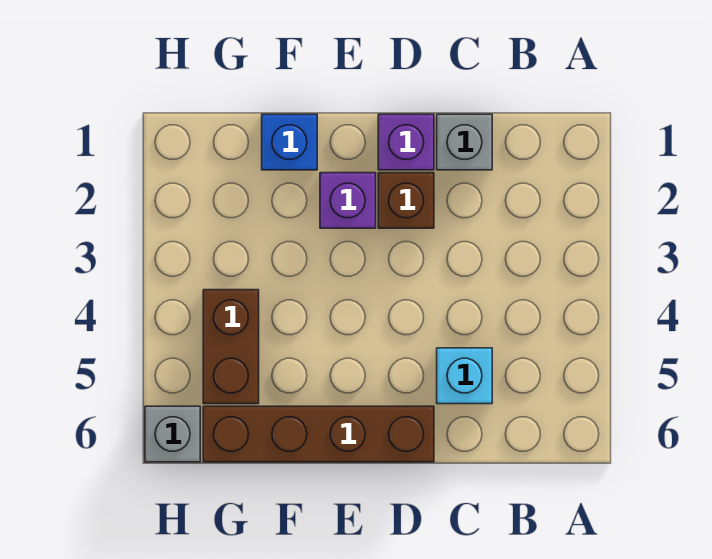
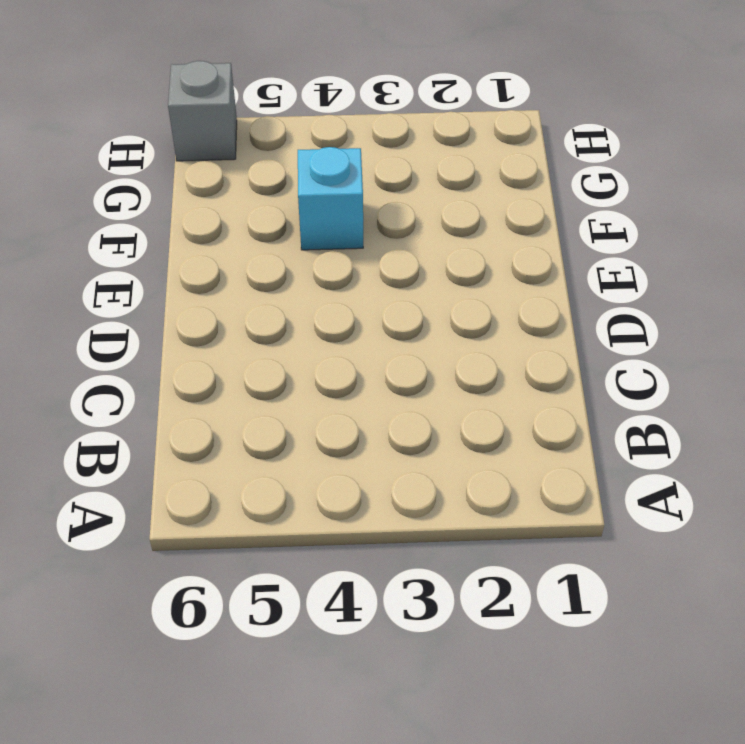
cyan brick F4 level 1 -> cyan brick C5 level 1
none -> grey brick C1 level 1
none -> purple brick D1 level 1

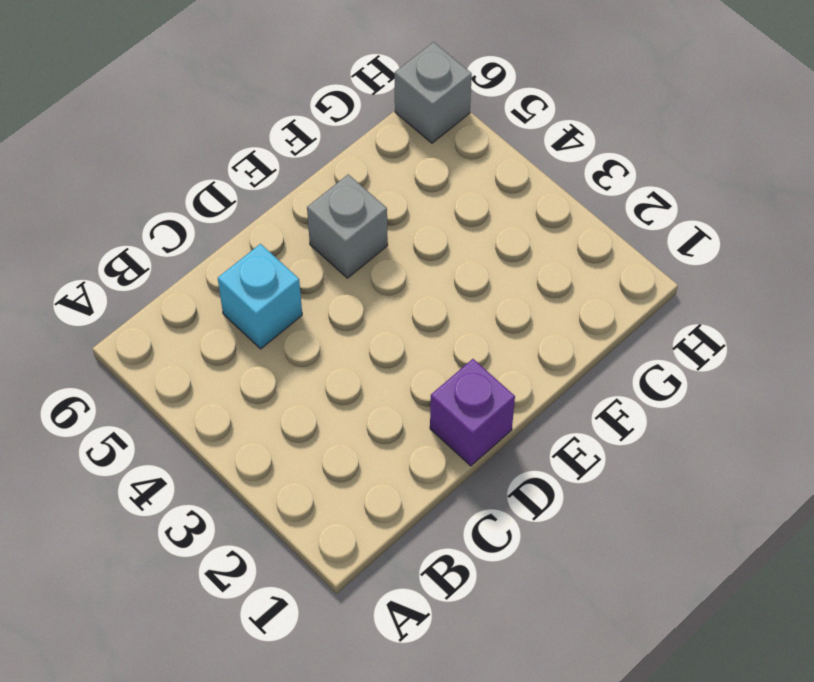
grey brick E5 level 1 -> grey brick C1 level 1
none -> brown brick D2 level 1
none -> brown brick D6:G6 level 1

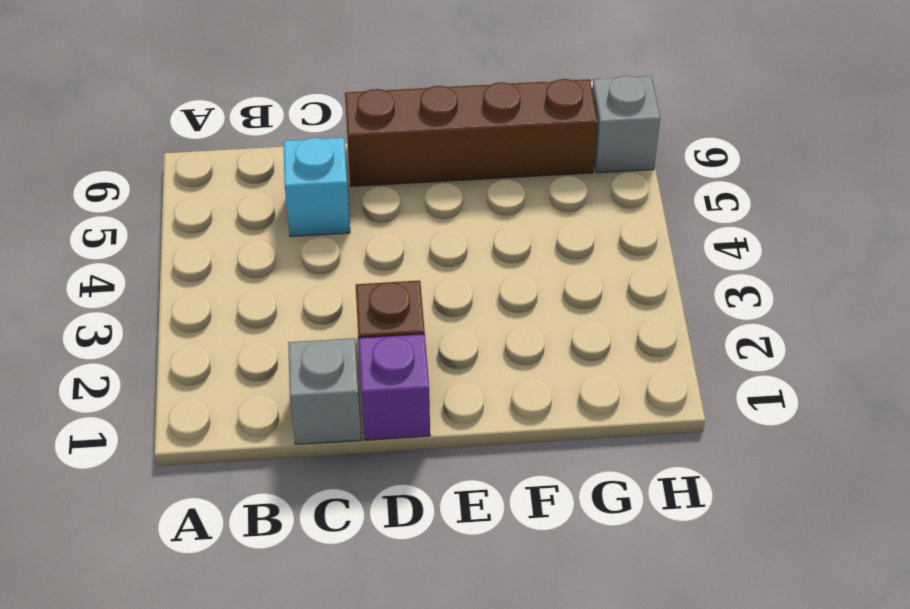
none -> purple brick E2 level 1
none -> blue brick F1 level 1

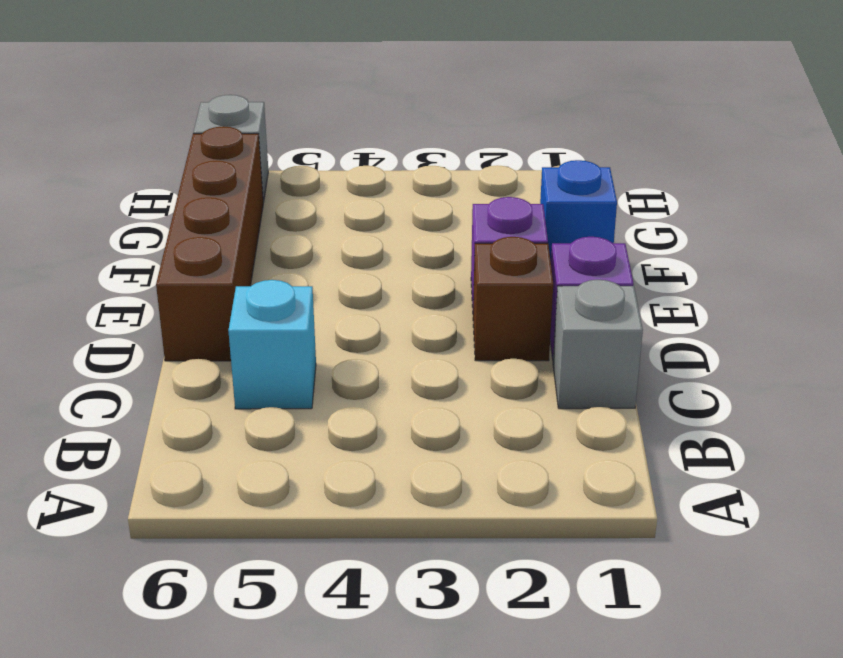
none -> brown brick G4:G5 level 1

